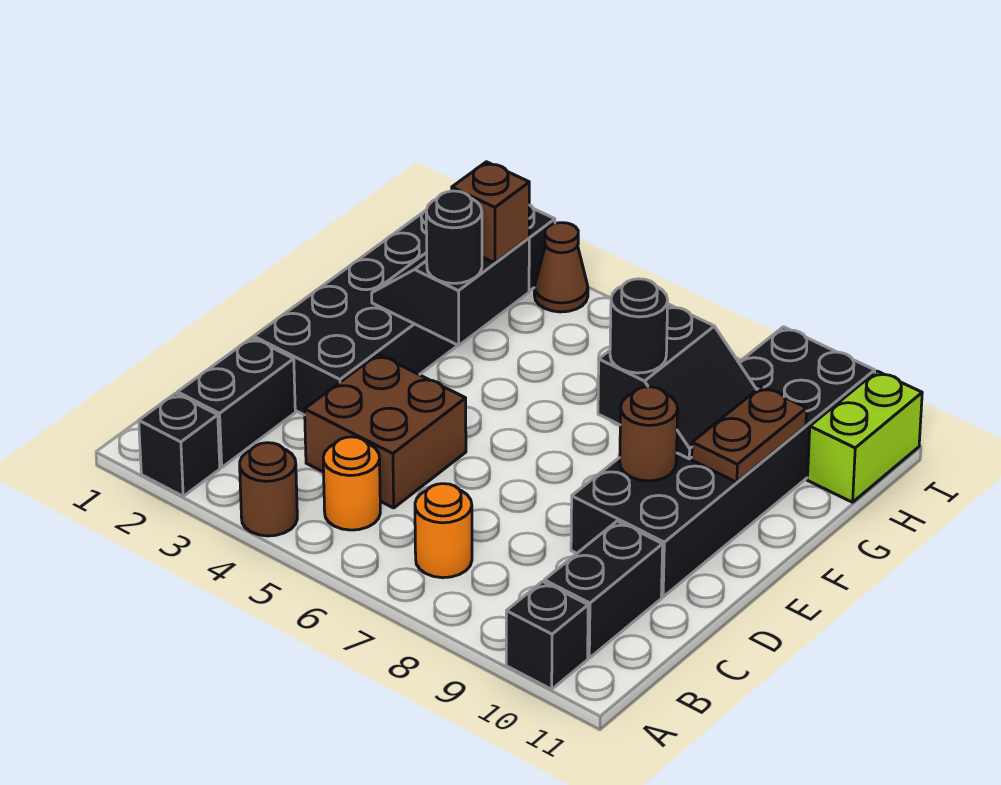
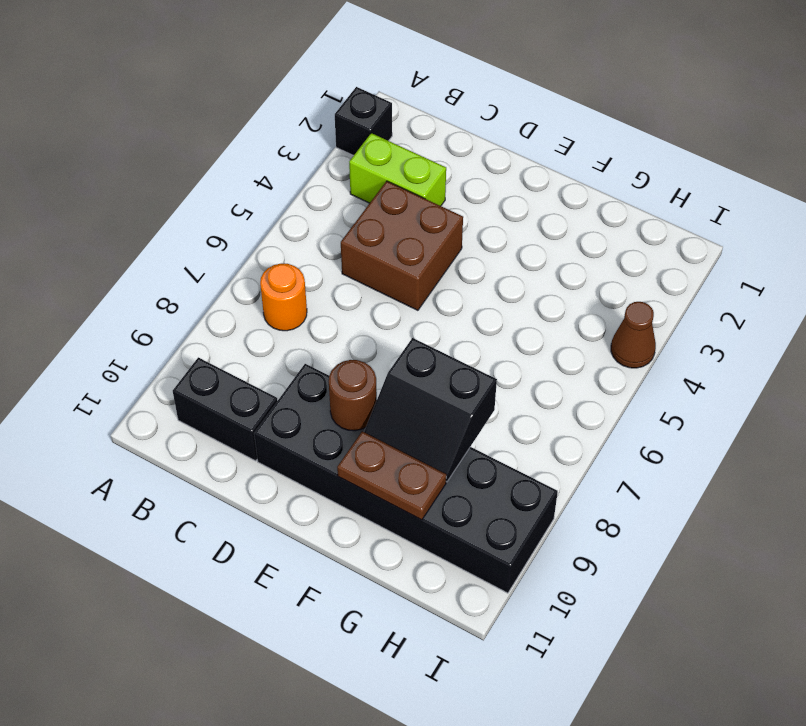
lime brick B3:C3 level 1 -> lime brick H11:I11 level 1
none -> brown round brick A4 level 1
none -> black brick A10 level 1
none -> black brick B2:C2 level 1

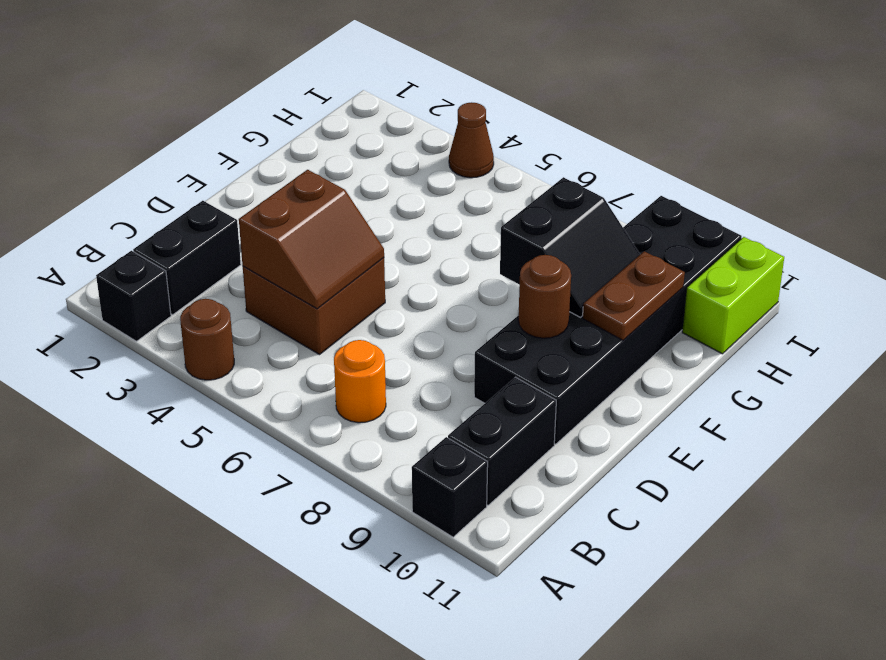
brown slope C4:D5 level 2 top 4 -> none
none -> orange round brick B5 level 1
none -> black brick D2:I3 level 1
none -> black slope F3:G4 level 2 top 4

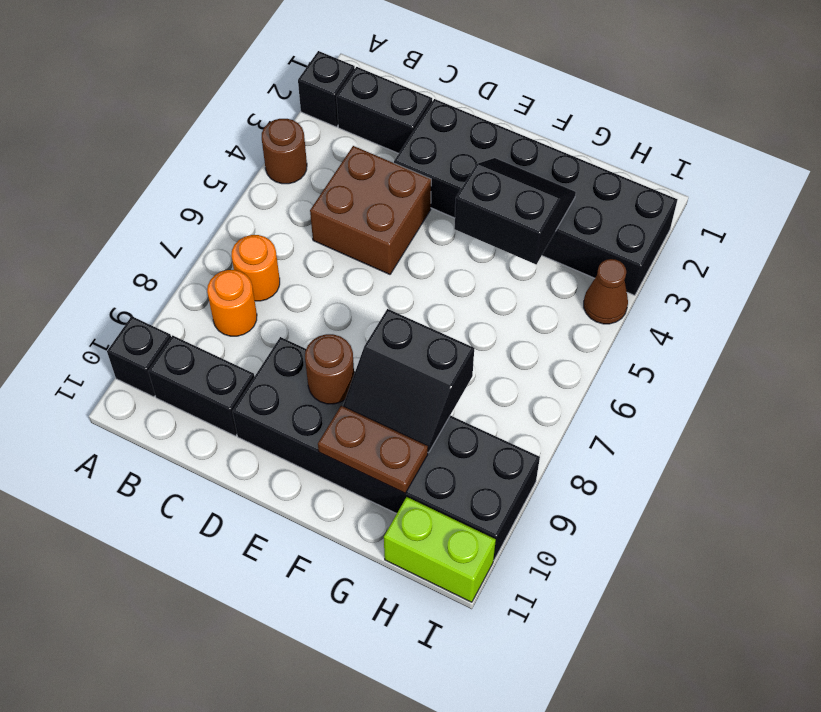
orange round brick B8 level 1 -> orange round brick B5 level 1
none -> black round brick F4 level 3
none -> black round brick F8 level 3
none -> brown brick G4 level 3

